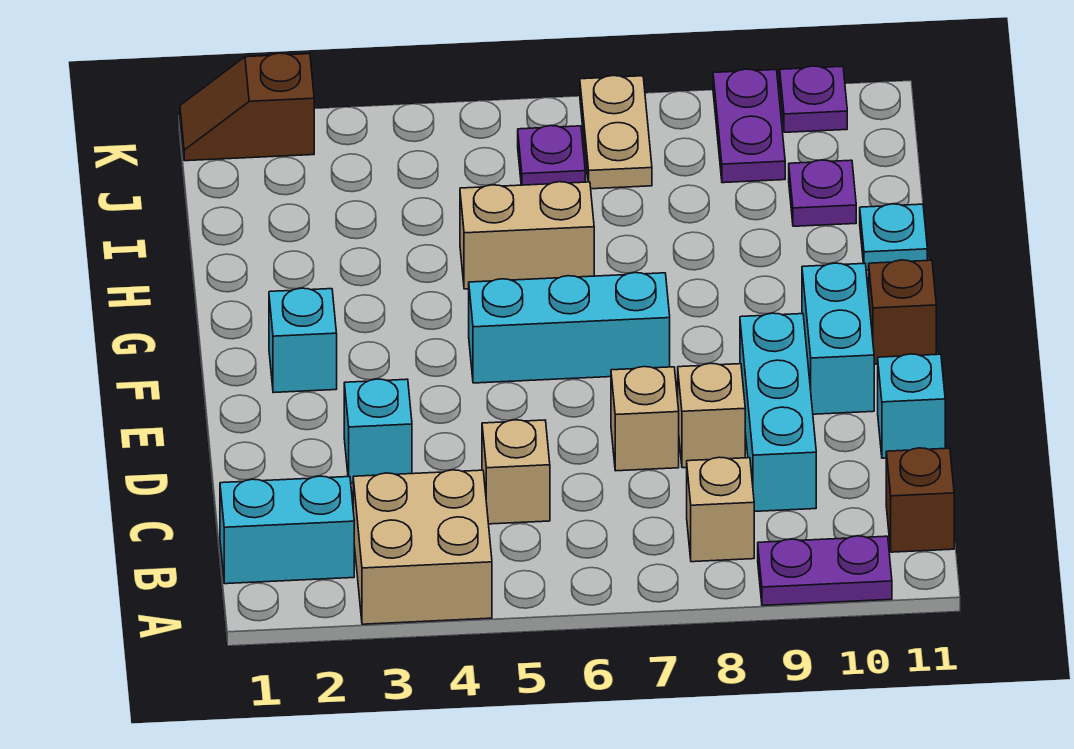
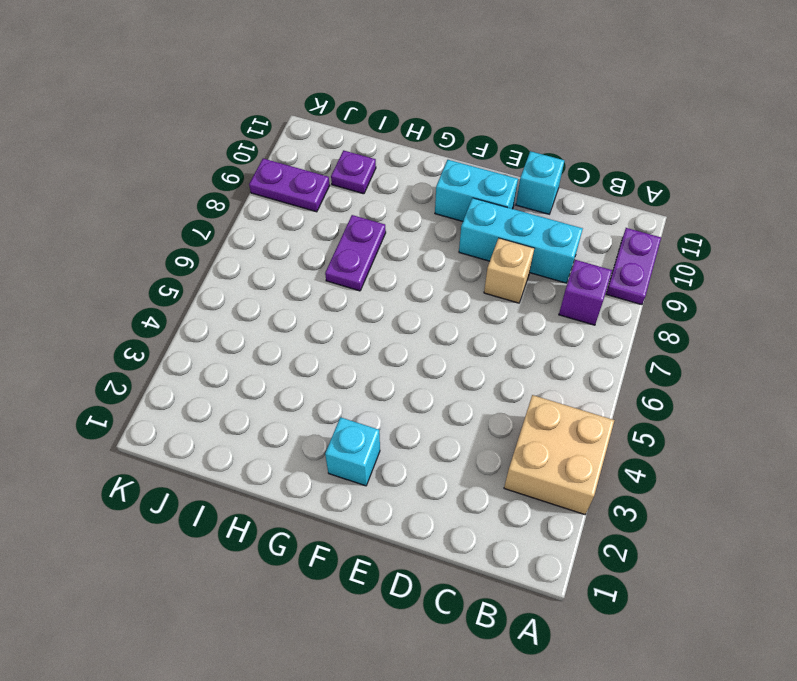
purple brick B8 level 1 -> tan brick B8 level 1
purple plate H7:H8 level 1 -> none
none -> cyan brick B1:B2 level 1
none -> brown brick B11 level 1
none -> tan brick C5 level 1

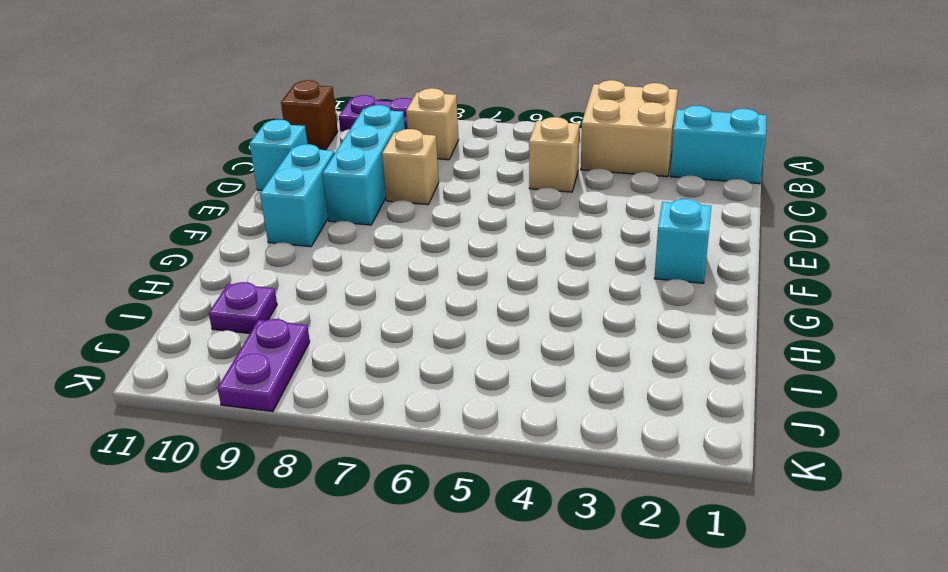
none -> cyan brick D3 level 1
none -> tan brick D7 level 1
none -> cyan brick F5:F7 level 1

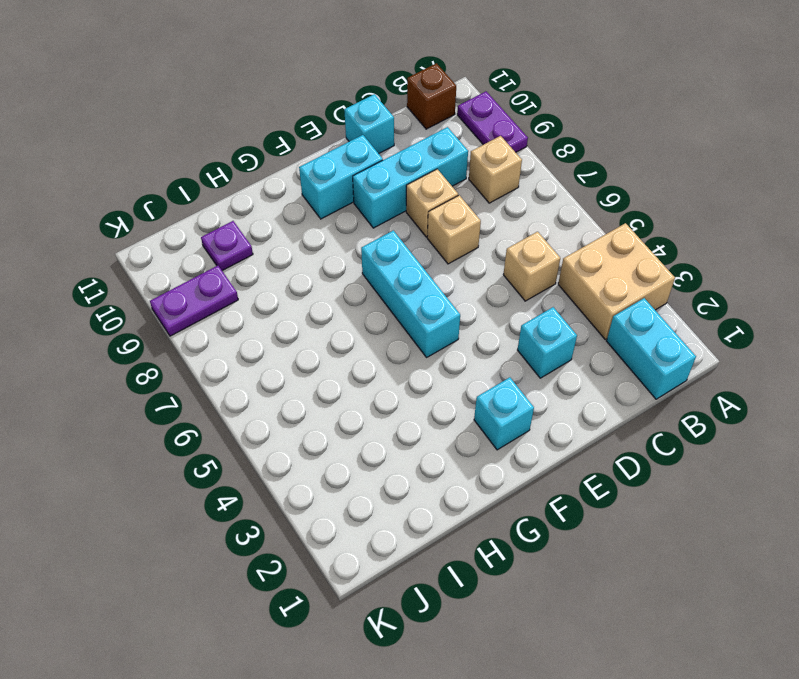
none -> brown brick F11 level 1
none -> tan brick H5:H6 level 1
none -> cyan plate H11 level 1

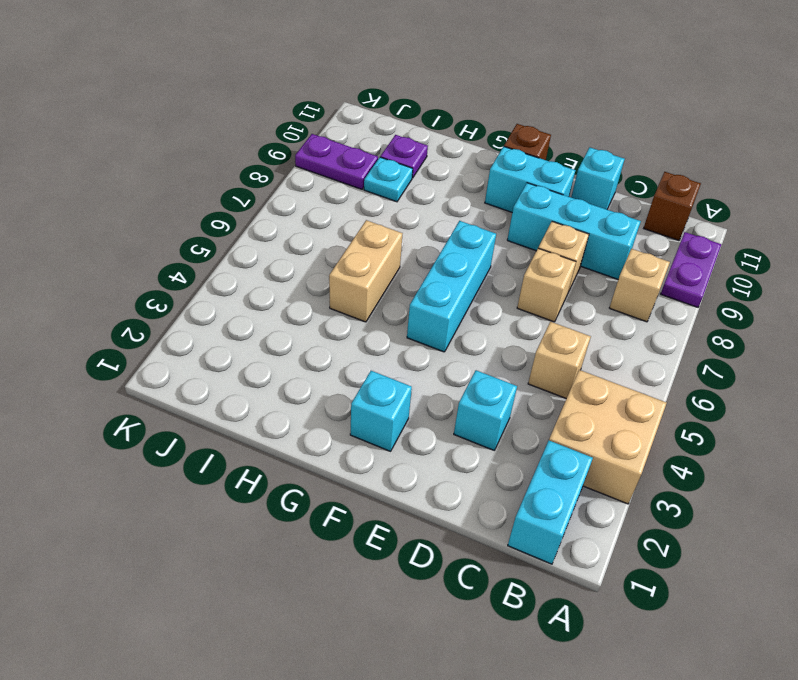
cyan plate I9 level 1 -> cyan plate H11 level 1
none -> purple plate J6 level 1
none -> tan plate J7:K7 level 1
none -> brown slope K1:K2 level 1 top 2

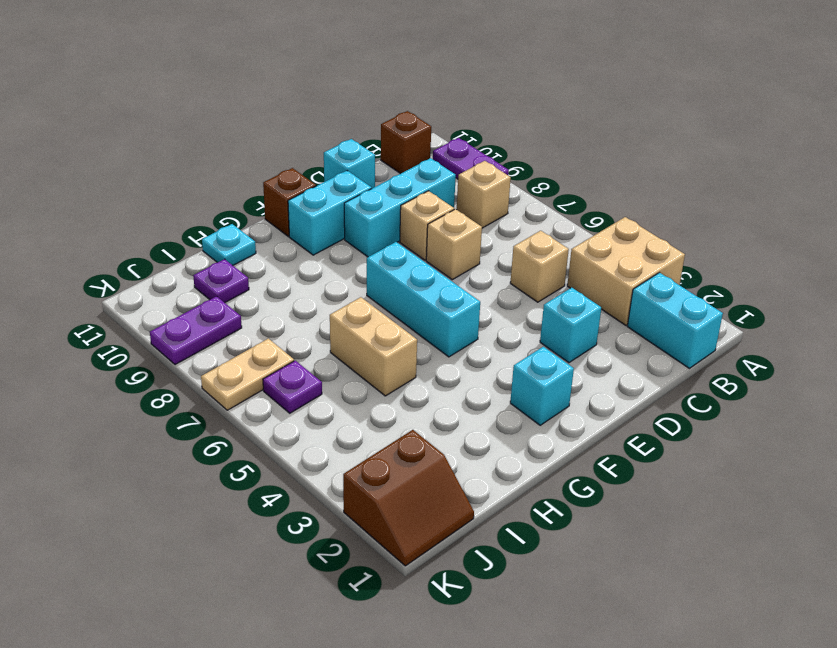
brown slope J1:K2 level 1 top 2 -> brown slope K1:K2 level 1 top 2
none -> purple plate K10 level 1

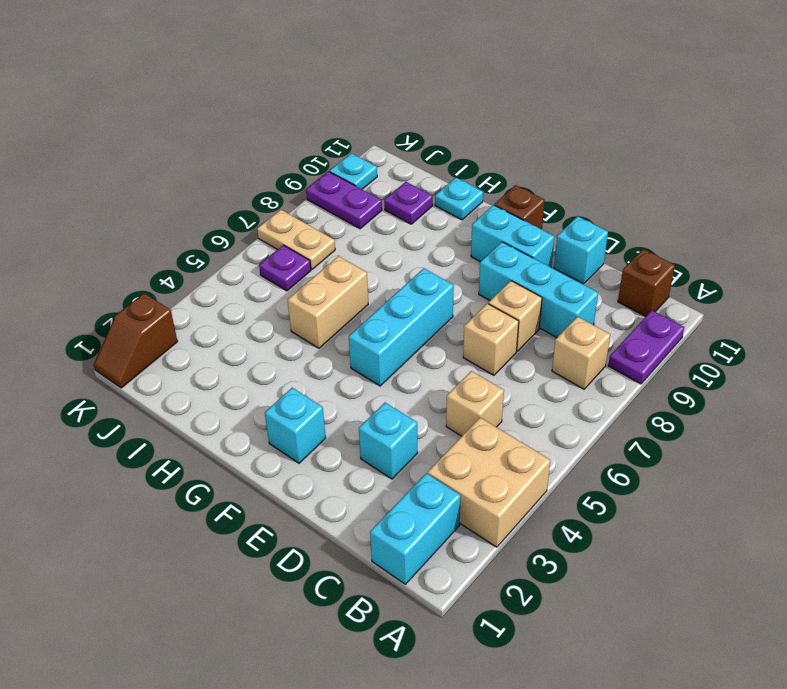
cyan plate K10 level 1 -> purple plate K10 level 1

